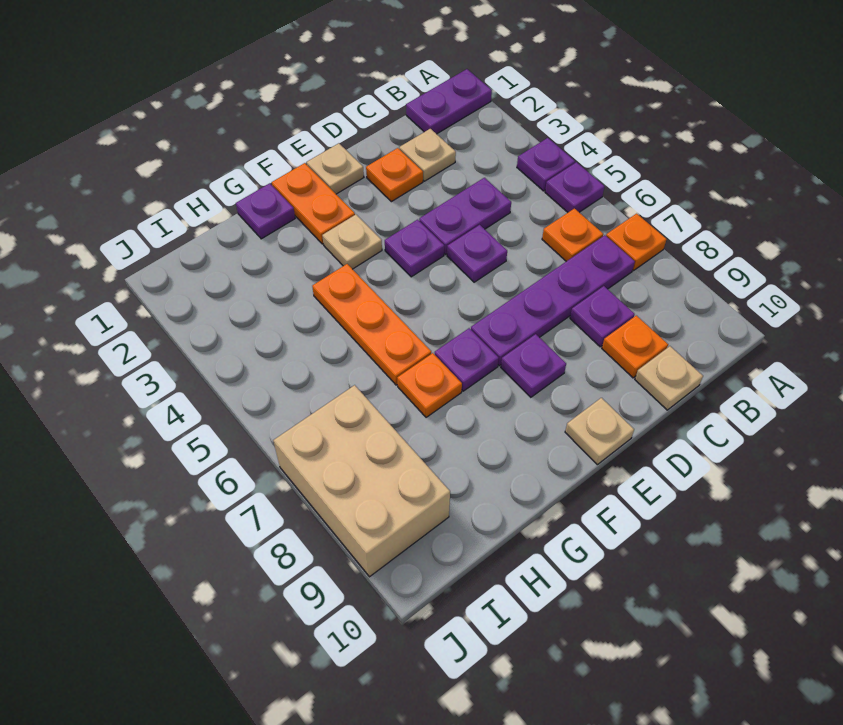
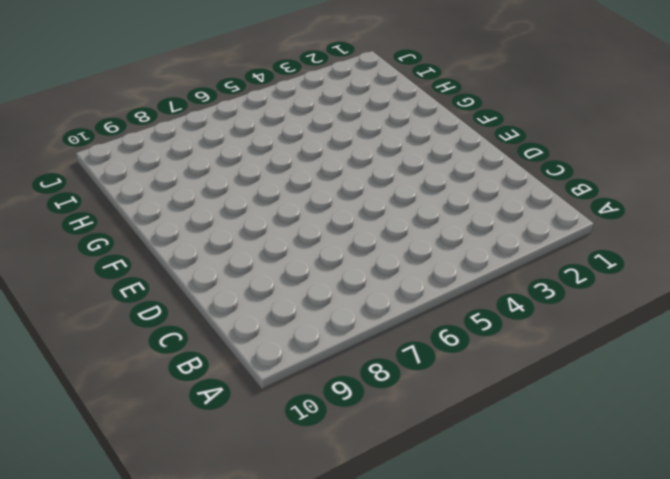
none -> purple plate A1:B1 level 1
none -> purple plate A4 level 1
none -> purple plate A5 level 1

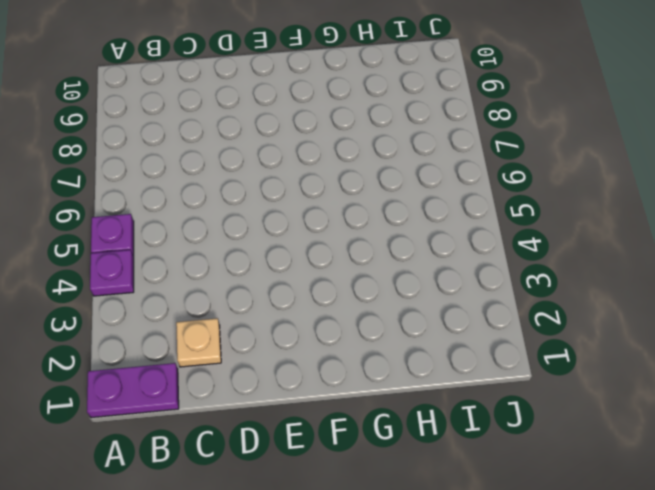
none -> orange plate A7 level 1
none -> orange plate B6 level 1
none -> purple plate B7:E7 level 1

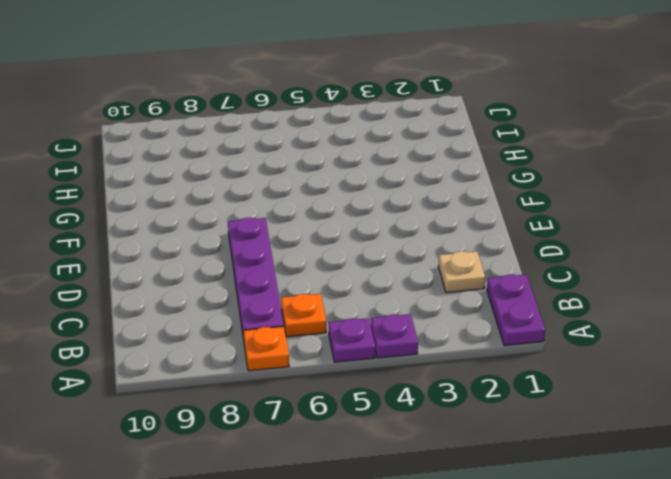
none -> purple plate C4:D4 level 1
none -> purple plate C8 level 1
none -> orange plate C9 level 1

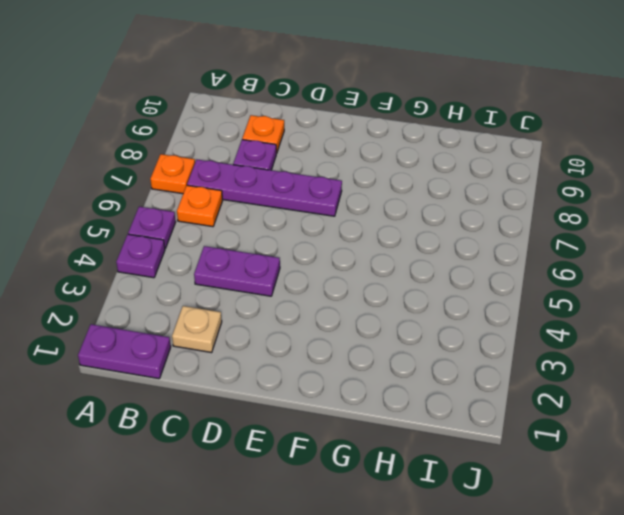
none -> tan plate C10 level 1
none -> orange plate D2 level 1
none -> purple plate D5 level 1

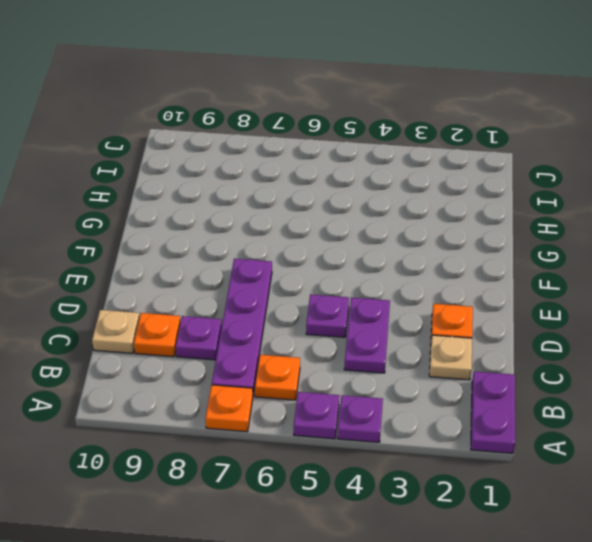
none -> tan plate E1 level 1
none -> purple plate E4 level 1
none -> purple plate E8 level 1

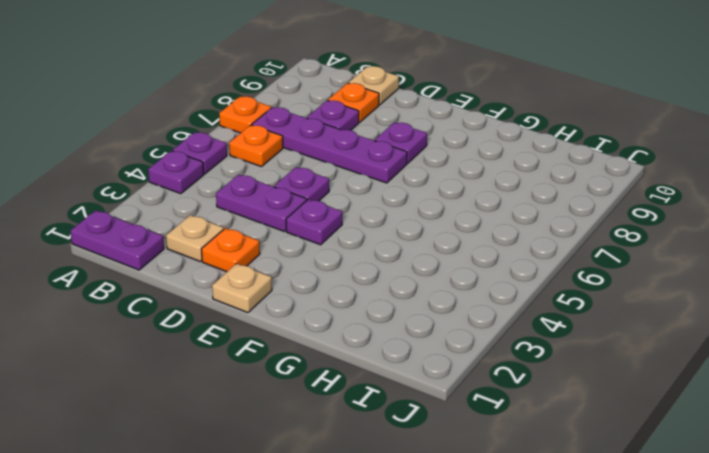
none -> tan plate E10 level 1
none -> orange plate F1:F2 level 1
none -> tan plate F3 level 1

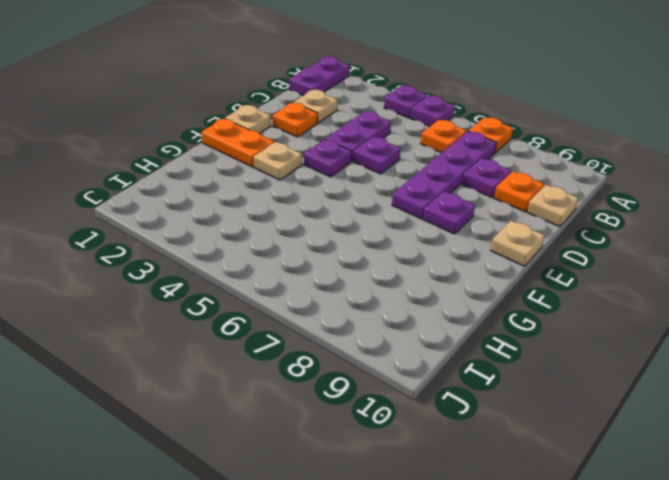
none -> purple plate F7 level 1
none -> purple plate G1 level 1
none -> orange plate G4:G6 level 1

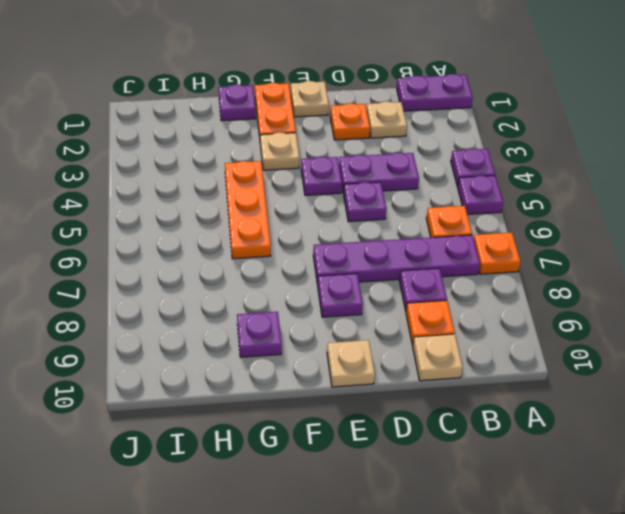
purple plate G9 level 1 -> purple plate F7 level 1
none -> orange plate G7 level 1
none -> tan brick I7:J9 level 1

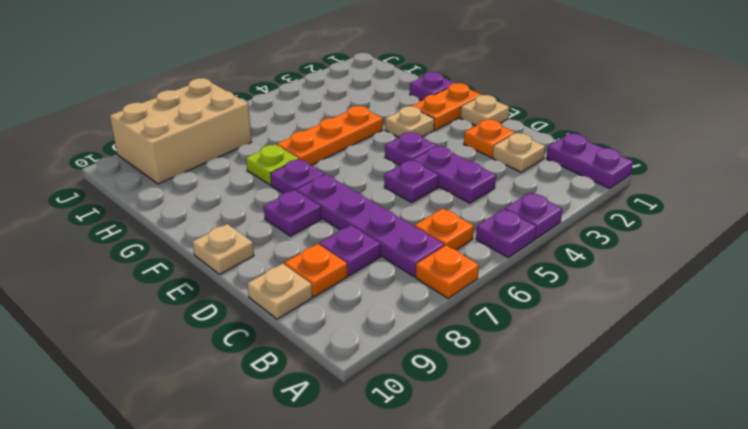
lime plate G7 level 1 -> orange plate G7 level 1

